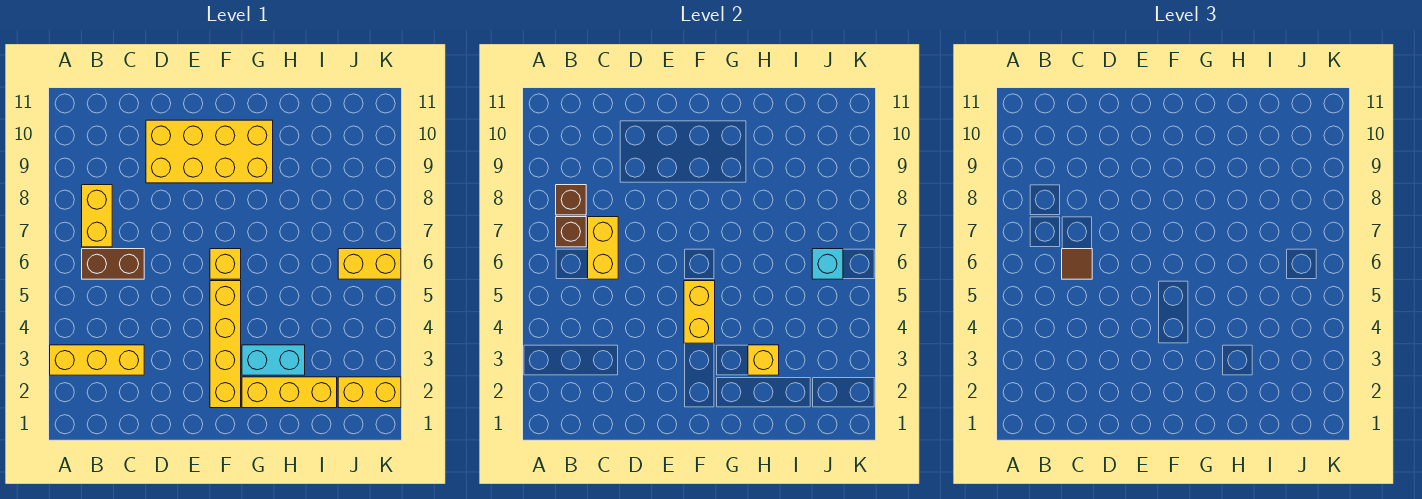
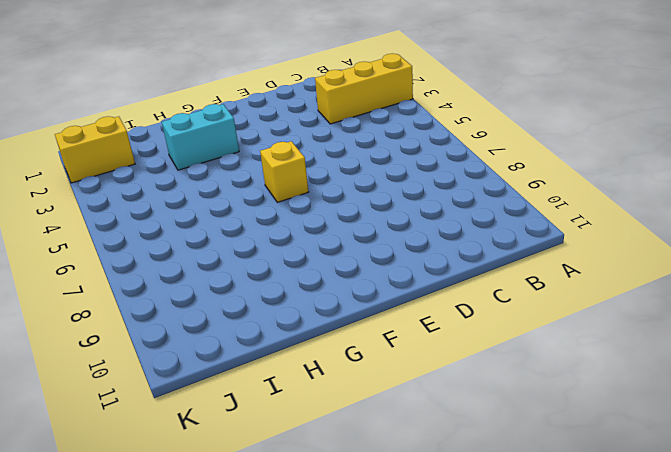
none -> brown brick B6:C6 level 1
none -> yellow brick B7:B8 level 1
none -> yellow brick D9:G10 level 1

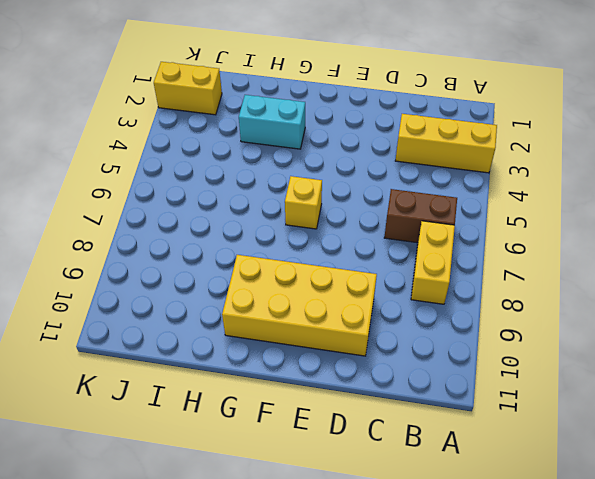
none -> yellow brick F2:F5 level 1
none -> yellow brick G2:I2 level 1
none -> yellow brick J6:K6 level 1

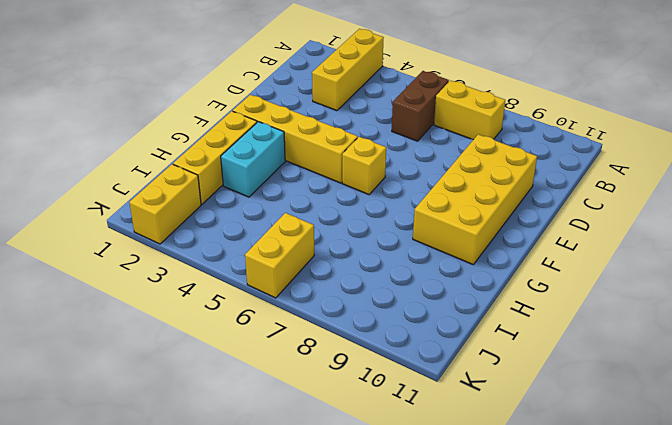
none -> brown brick B7 level 2
none -> brown brick B8 level 2
none -> yellow brick C6:C7 level 2

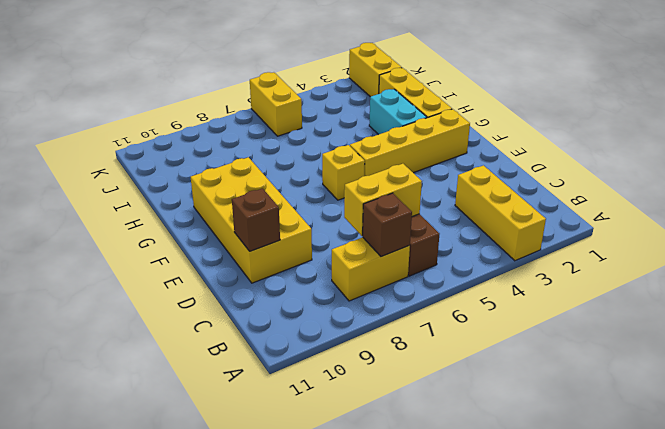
brown brick D10 level 2 -> brown brick B8 level 2
none -> yellow brick F4:F5 level 2
none -> yellow brick H3 level 2
none -> cyan brick J6 level 2

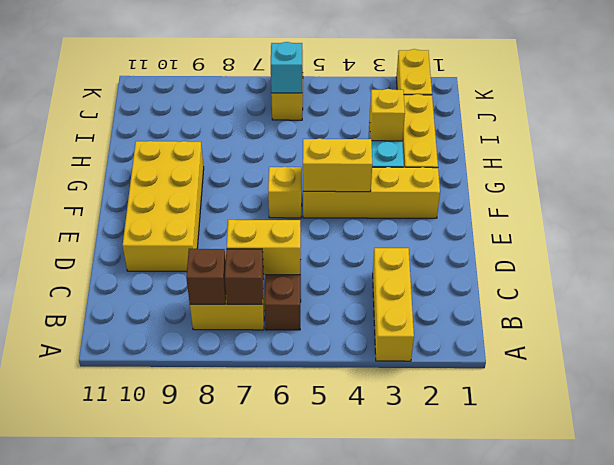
none -> brown tile C6 level 3

